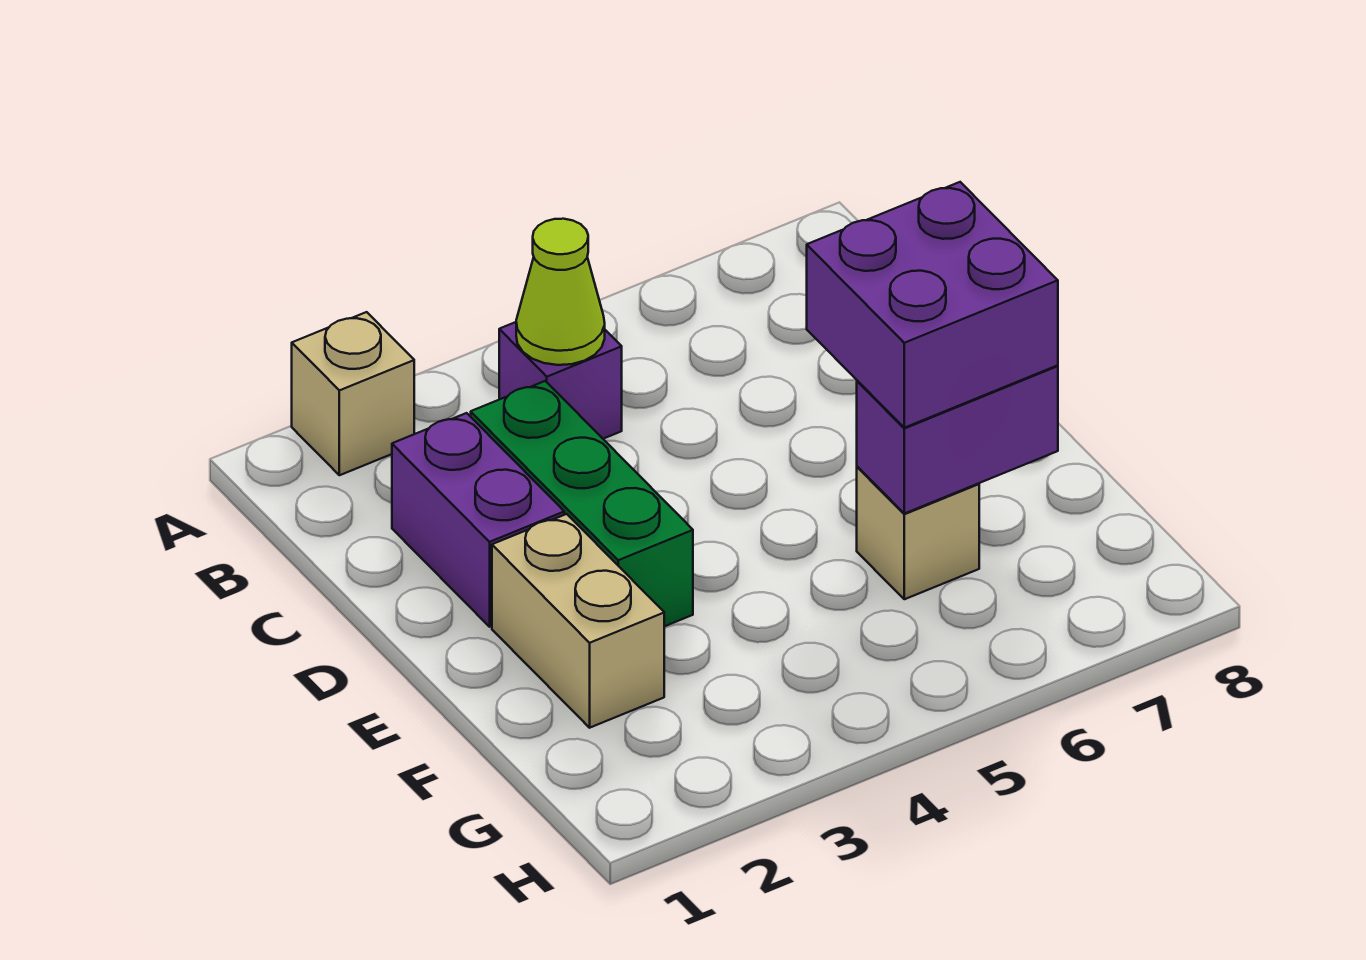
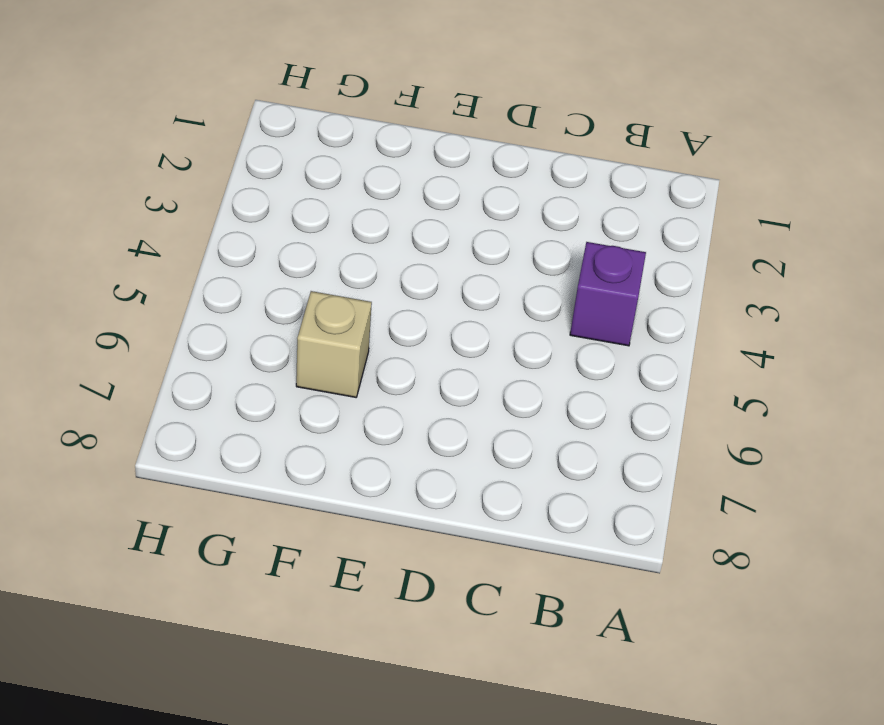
none -> tan brick A2 level 1
none -> purple brick C2:D2 level 1

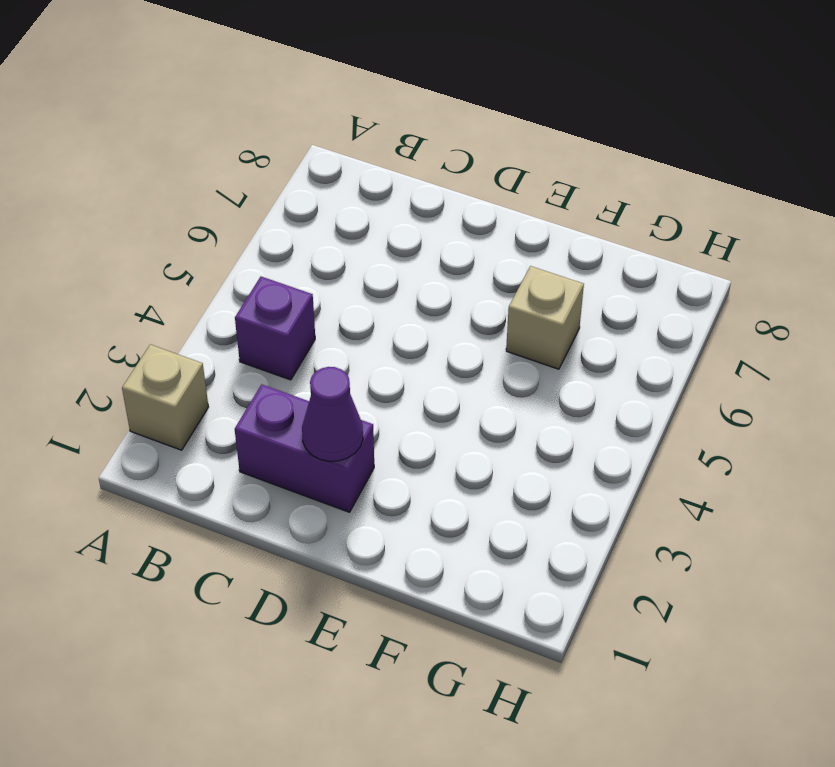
purple cone D2 level 2 -> none
none -> green brick C3:E3 level 1
none -> tan brick E2:F2 level 1

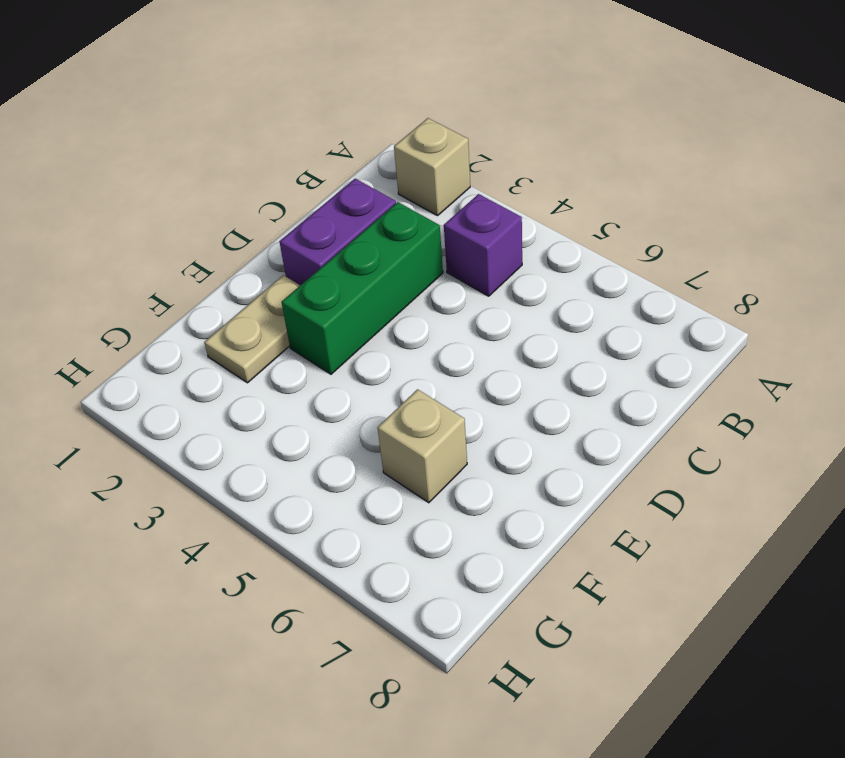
tan plate E2:F2 level 1 -> tan brick E2:F2 level 1
none -> lime cone B4 level 2
none -> purple brick F6:F7 level 2

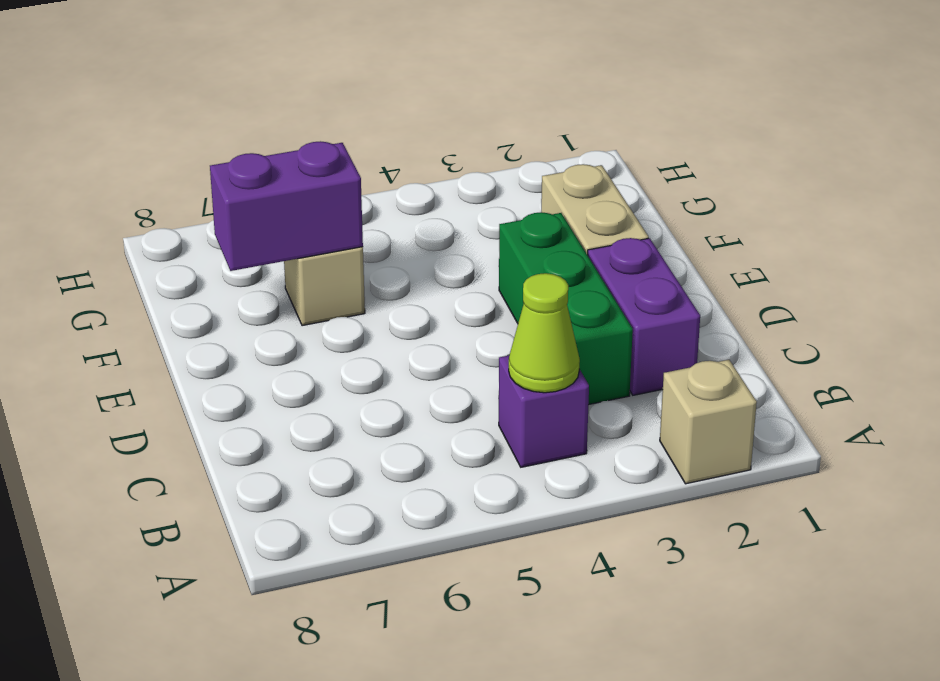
none -> purple brick E6:F7 level 3

